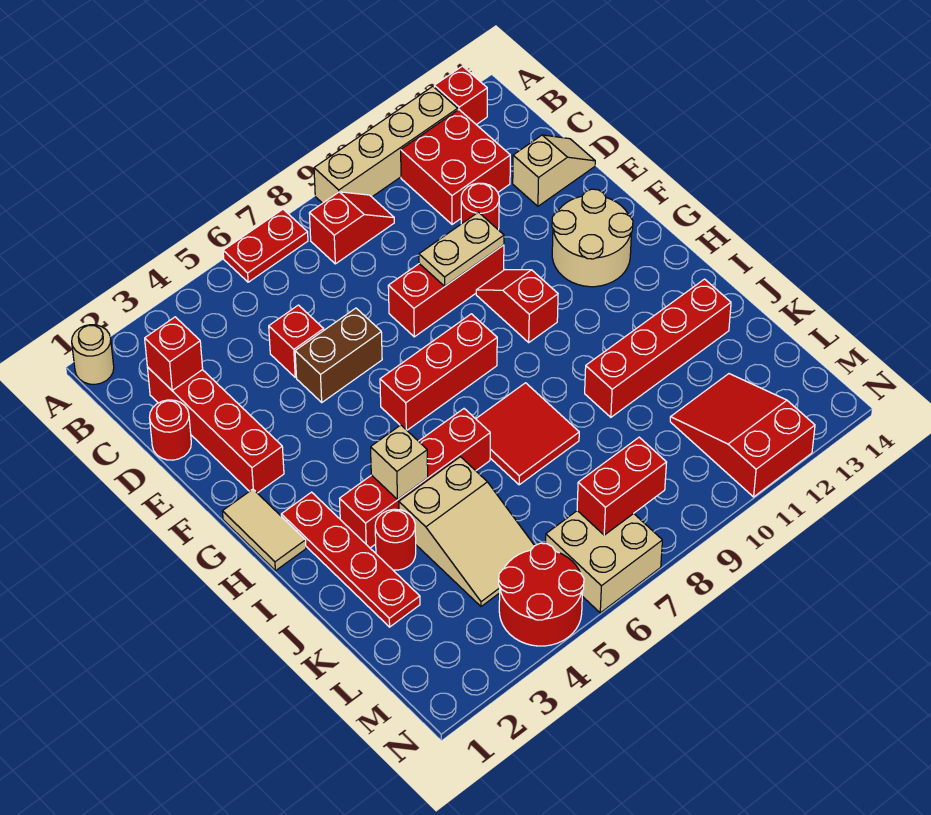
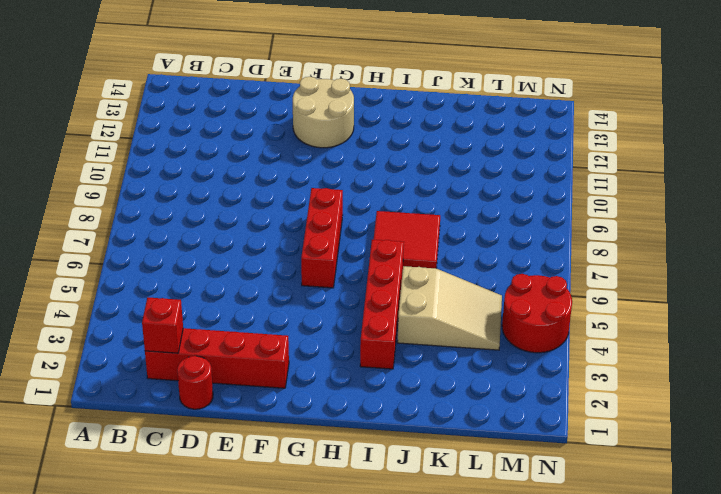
none -> tan round brick A1 level 1
none -> red plate A6:A7 level 1
none -> tan brick A9:A12 level 1
none -> red brick A13 level 1

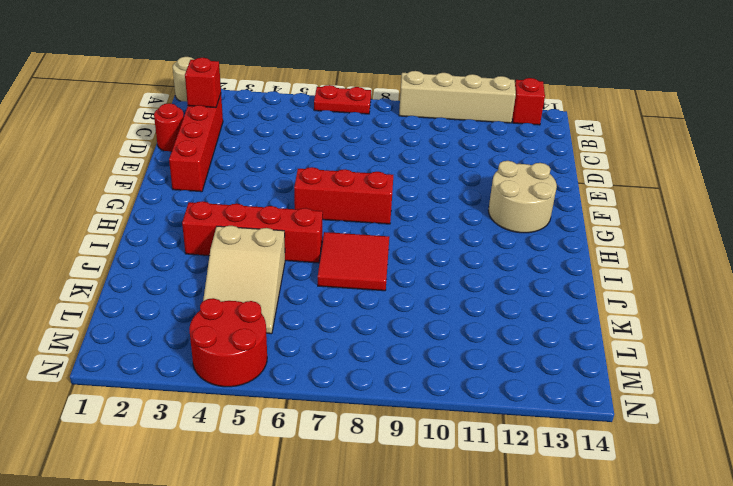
none -> red slope B8:B9 level 1 top 8
none -> red brick B11:C12 level 1
none -> red brick D5 level 1
none -> red round brick D11 level 1

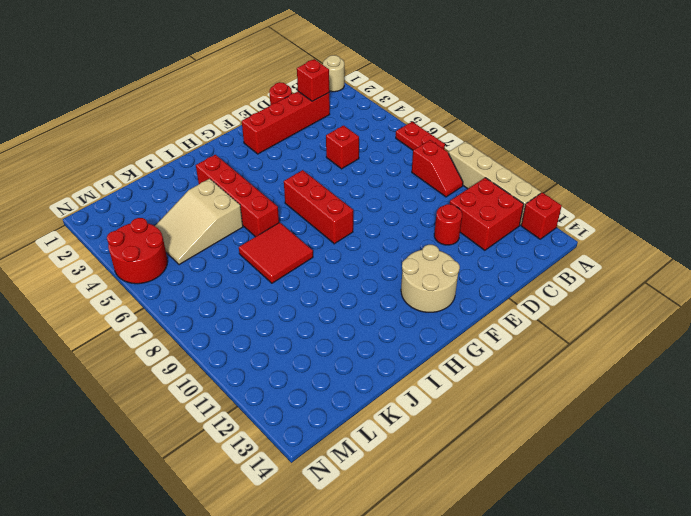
none -> tan slope D13:D14 level 1 top 13
none -> brown brick E5:E6 level 1
none -> red brick E8:E10 level 1
none -> red slope F10:G10 level 1 top G

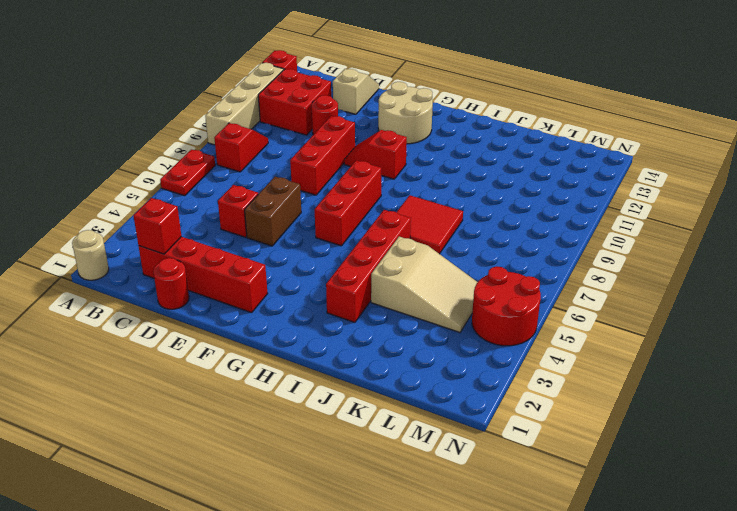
none -> tan tile G1:H1 level 1
none -> red plate H2:K2 level 1
none -> red round brick J3 level 1
none -> red brick J10:J13 level 1

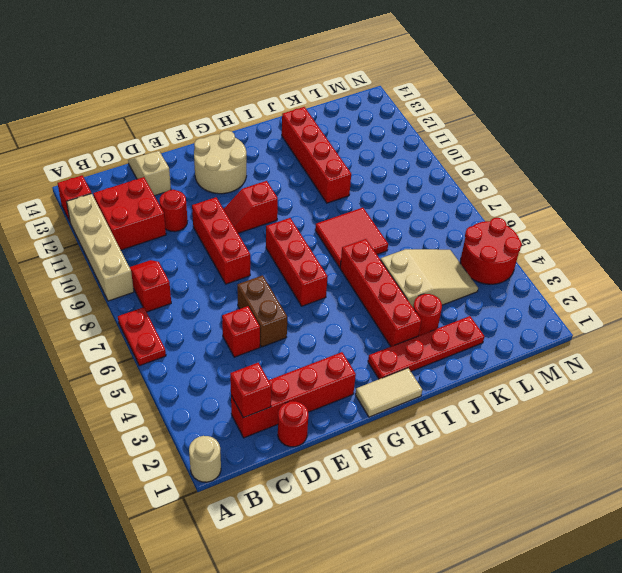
none -> red slope L11:N12 level 1 top N
none -> tan brick M6:N7 level 1
none -> tan plate E9:E10 level 2
none -> tan brick I4 level 2

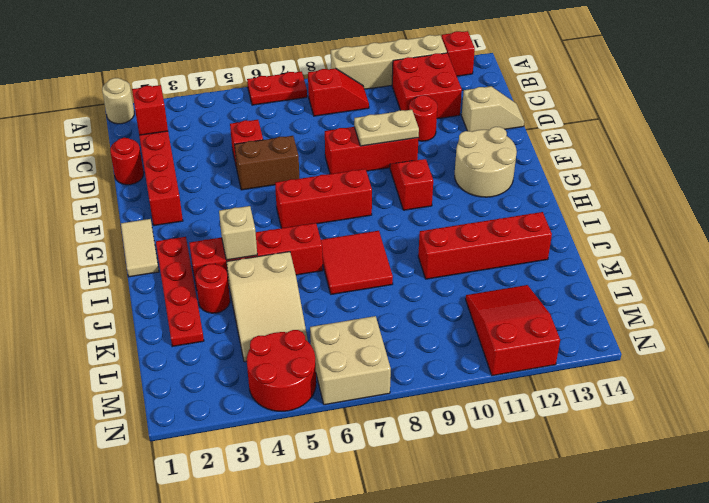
none -> red brick M7:M8 level 2

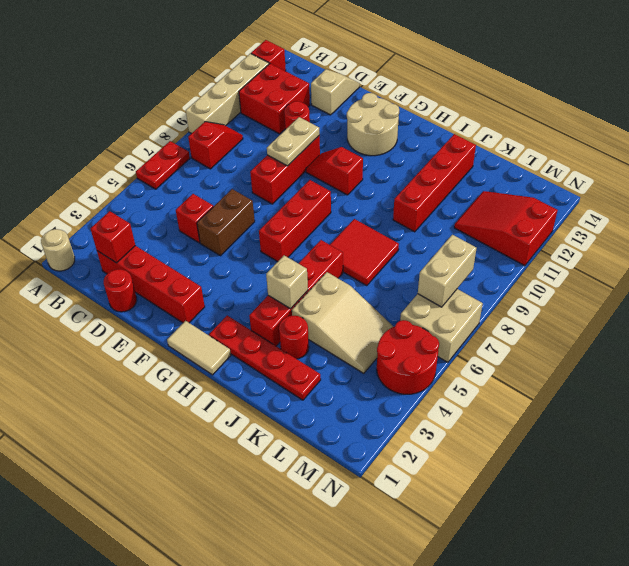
tan brick M7:M8 level 2 -> red brick M7:M8 level 2

